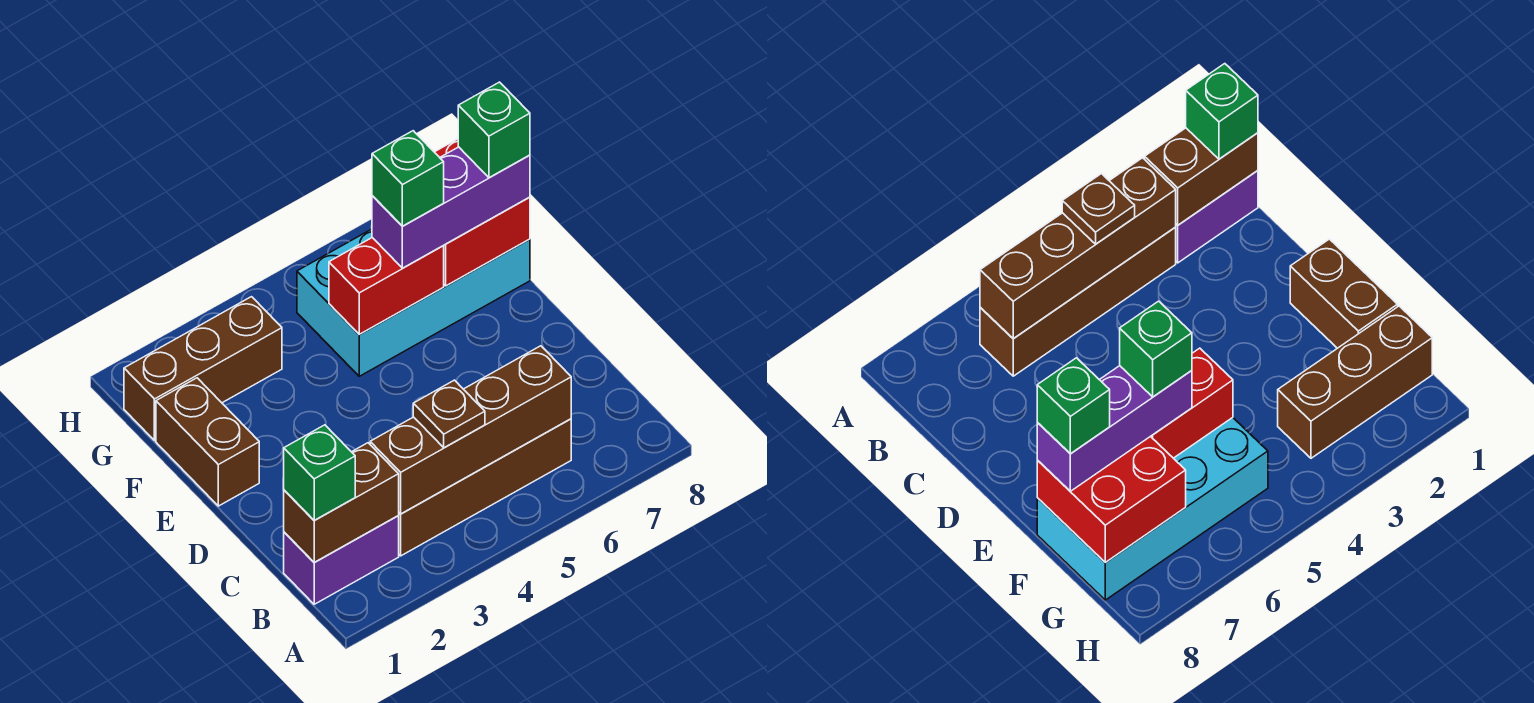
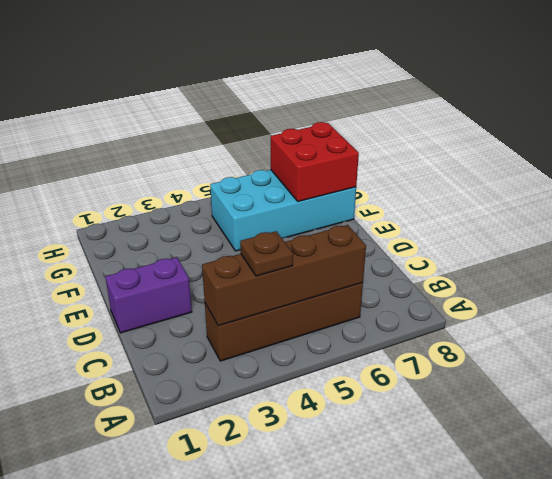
purple brick D1:D2 level 1 -> purple brick B1:B2 level 1
none -> brown brick E1:F1 level 1
none -> brown brick G1:G3 level 1
none -> brown brick B1:B2 level 2

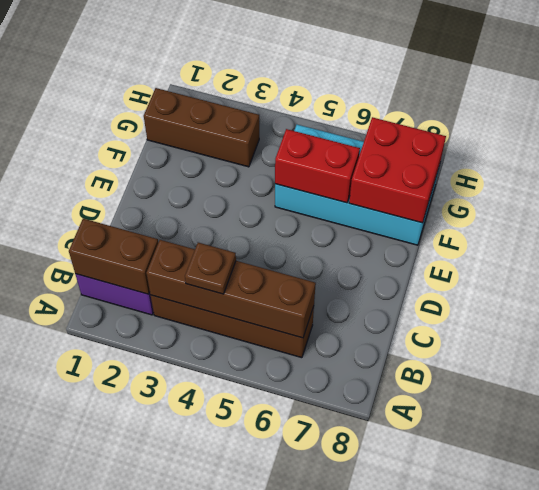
none -> brown brick E1:F1 level 1
none -> green brick B1 level 3
none -> purple brick F6:F8 level 3

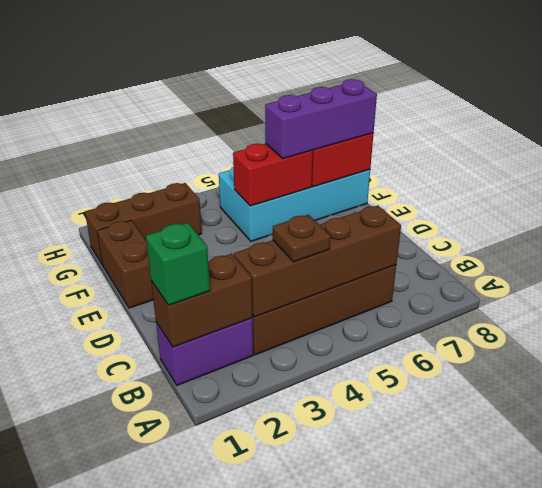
none -> green brick F6 level 4
none -> green brick F8 level 4

